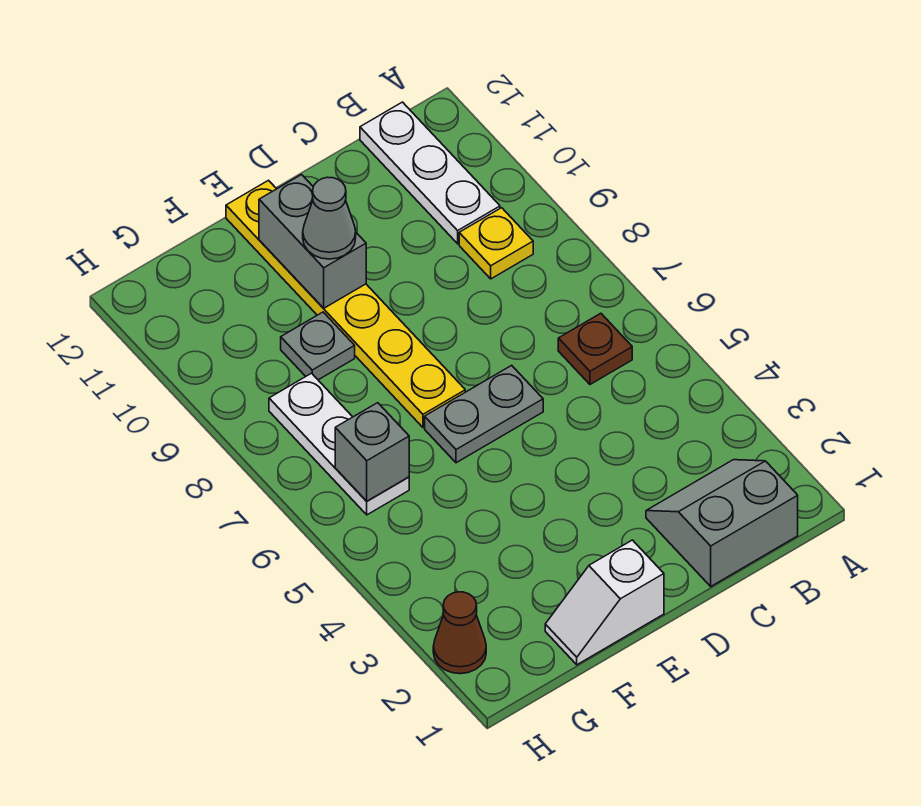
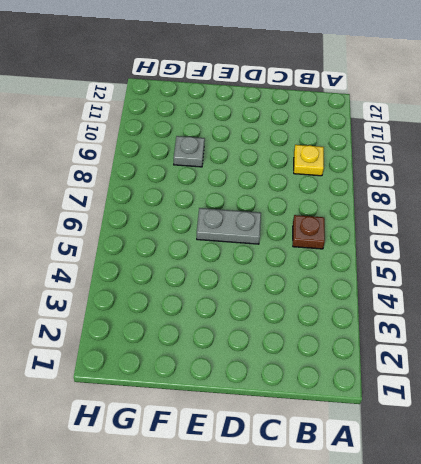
none -> grey slope B1:C2 level 1 top 1
none -> white plate B10:B12 level 1
none -> white slope E1:F1 level 1 top E

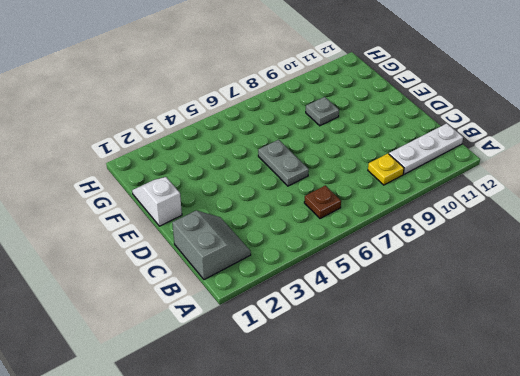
none -> yellow plate E7:E12 level 1
none -> white plate G6:G8 level 1
none -> brown cone H2 level 1

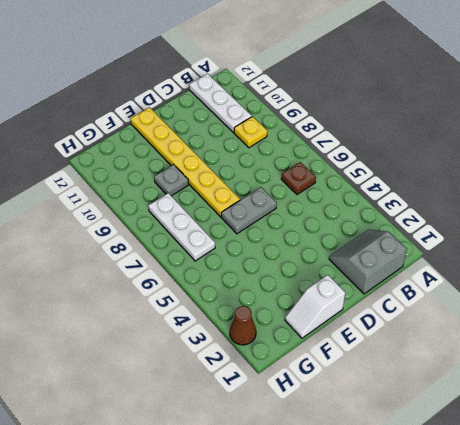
none -> grey brick E10:E11 level 2
none -> grey brick G6 level 2
none -> grey cone E10 level 3

